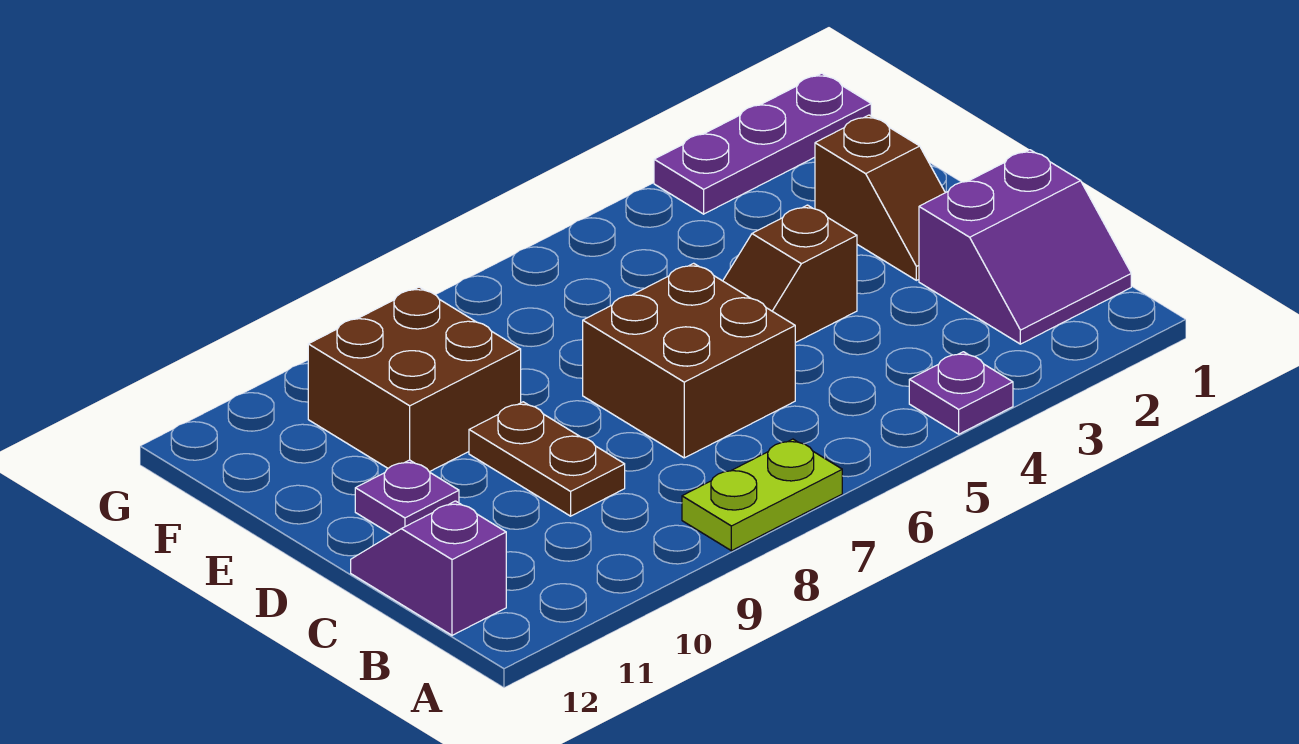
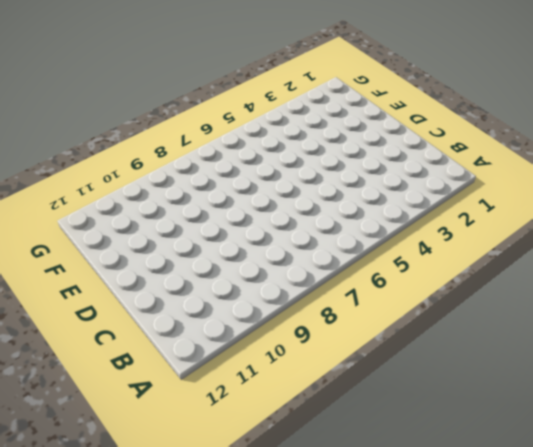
none -> purple plate A4 level 1
none -> lime plate A7:A8 level 1

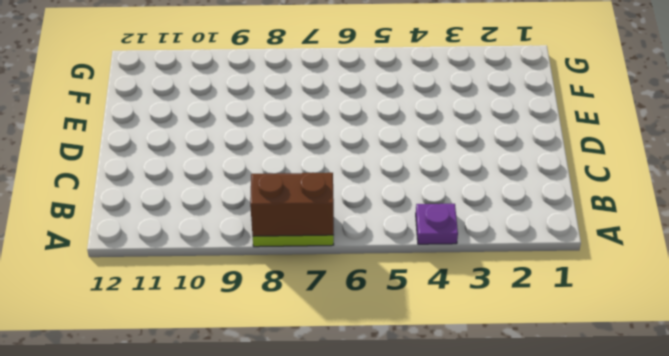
brown brick A7:A8 level 2 -> none
none -> purple slope B1:C2 level 1 top C
none -> purple slope B12:C12 level 1 top B

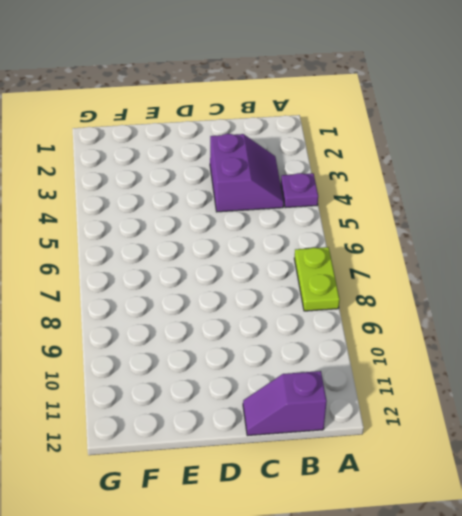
purple slope B3:C4 level 1 top C -> purple slope B1:C2 level 1 top C
none -> brown brick C6:D7 level 1
none -> brown plate C9:D9 level 1

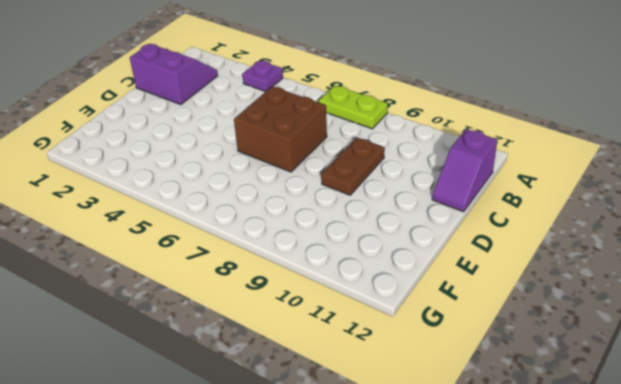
none -> brown slope D2:E2 level 1 top E
none -> brown slope D4:D5 level 1 top 4

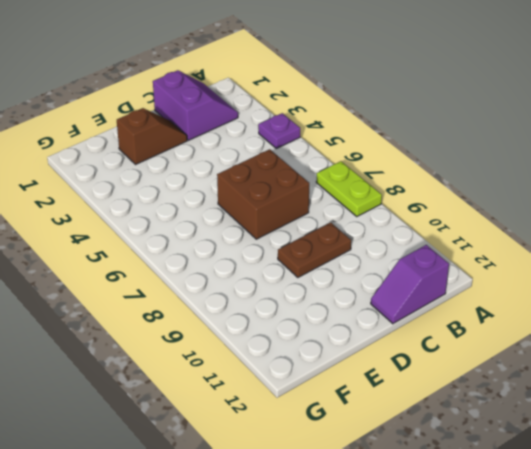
none -> brown slope D4:D5 level 1 top 4
none -> purple plate D11 level 1

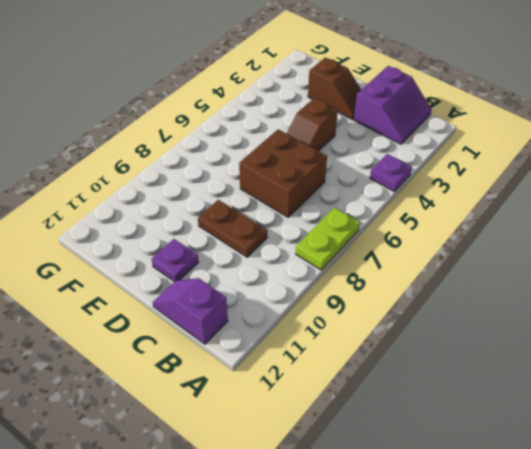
none -> brown brick E9:F10 level 1
none -> purple plate G1:G3 level 1

